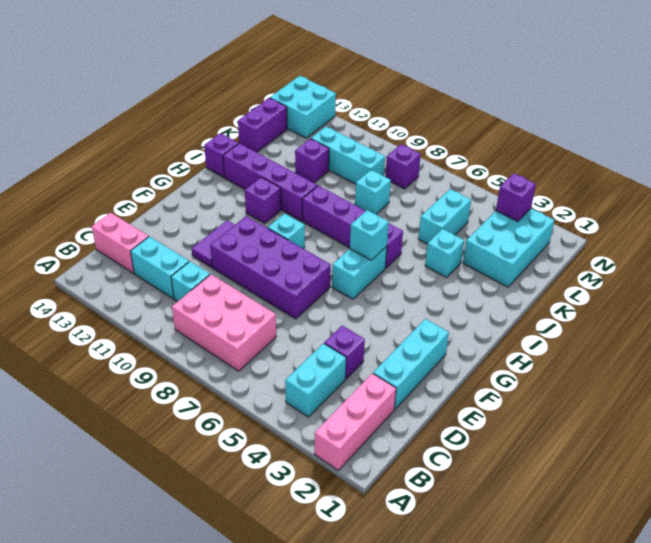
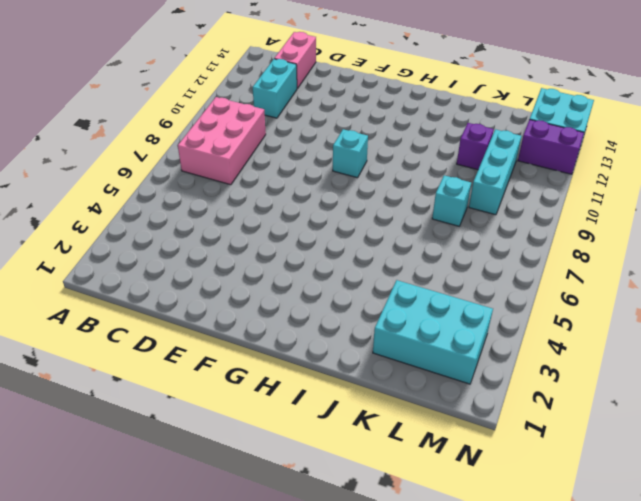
purple brick M12:N12 level 1 -> purple brick K14:L14 level 1
none -> pink brick A2:C2 level 1
none -> cyan brick B4:C4 level 1
none -> cyan brick C10 level 1

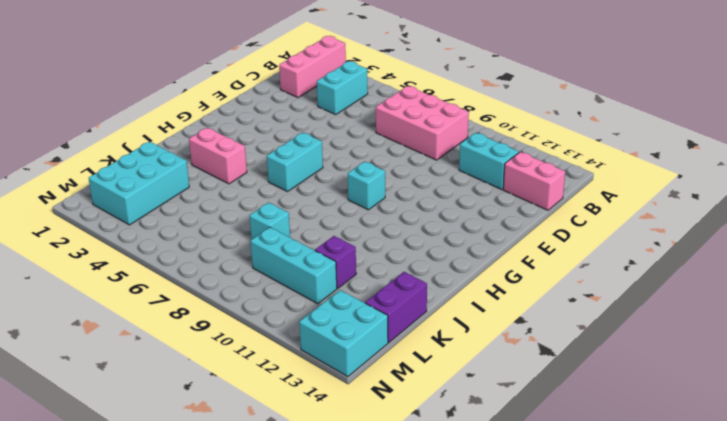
pink brick I3:I4 level 1 -> none
none -> cyan brick C10 level 1
none -> cyan brick D2:F2 level 1
none -> purple brick D4 level 1

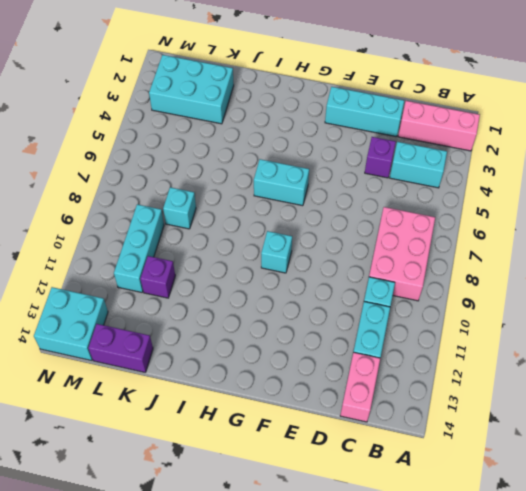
none -> purple brick E7:F10 level 1
none -> purple tile E11:F11 level 1
none -> purple brick H11 level 1

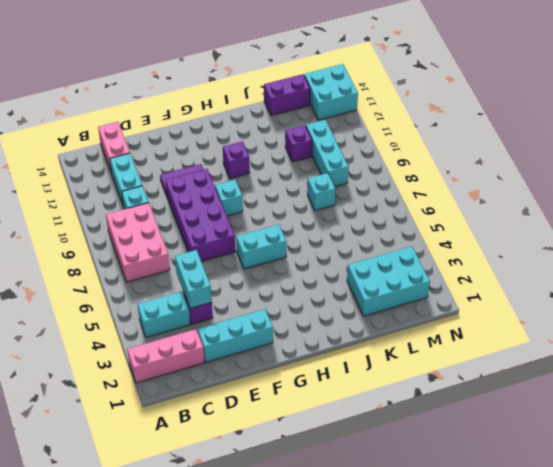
cyan brick D4:D5 level 2 -> cyan brick K5:L5 level 1
none -> purple brick I6:I9 level 1
none -> purple brick I10:I13 level 1
none -> purple brick I14 level 1

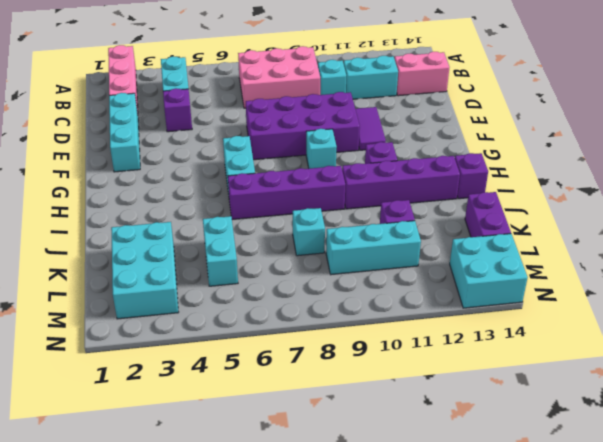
none -> cyan brick J4 level 1
none -> purple brick M8 level 1
none -> cyan brick H6 level 2

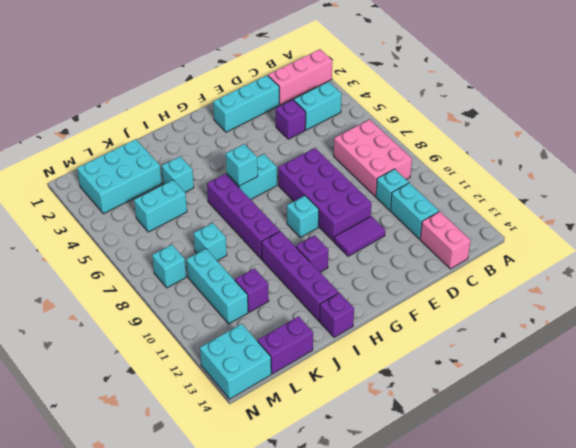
cyan brick M8 level 1 -> purple brick M8 level 1
none -> purple brick M3 level 2

